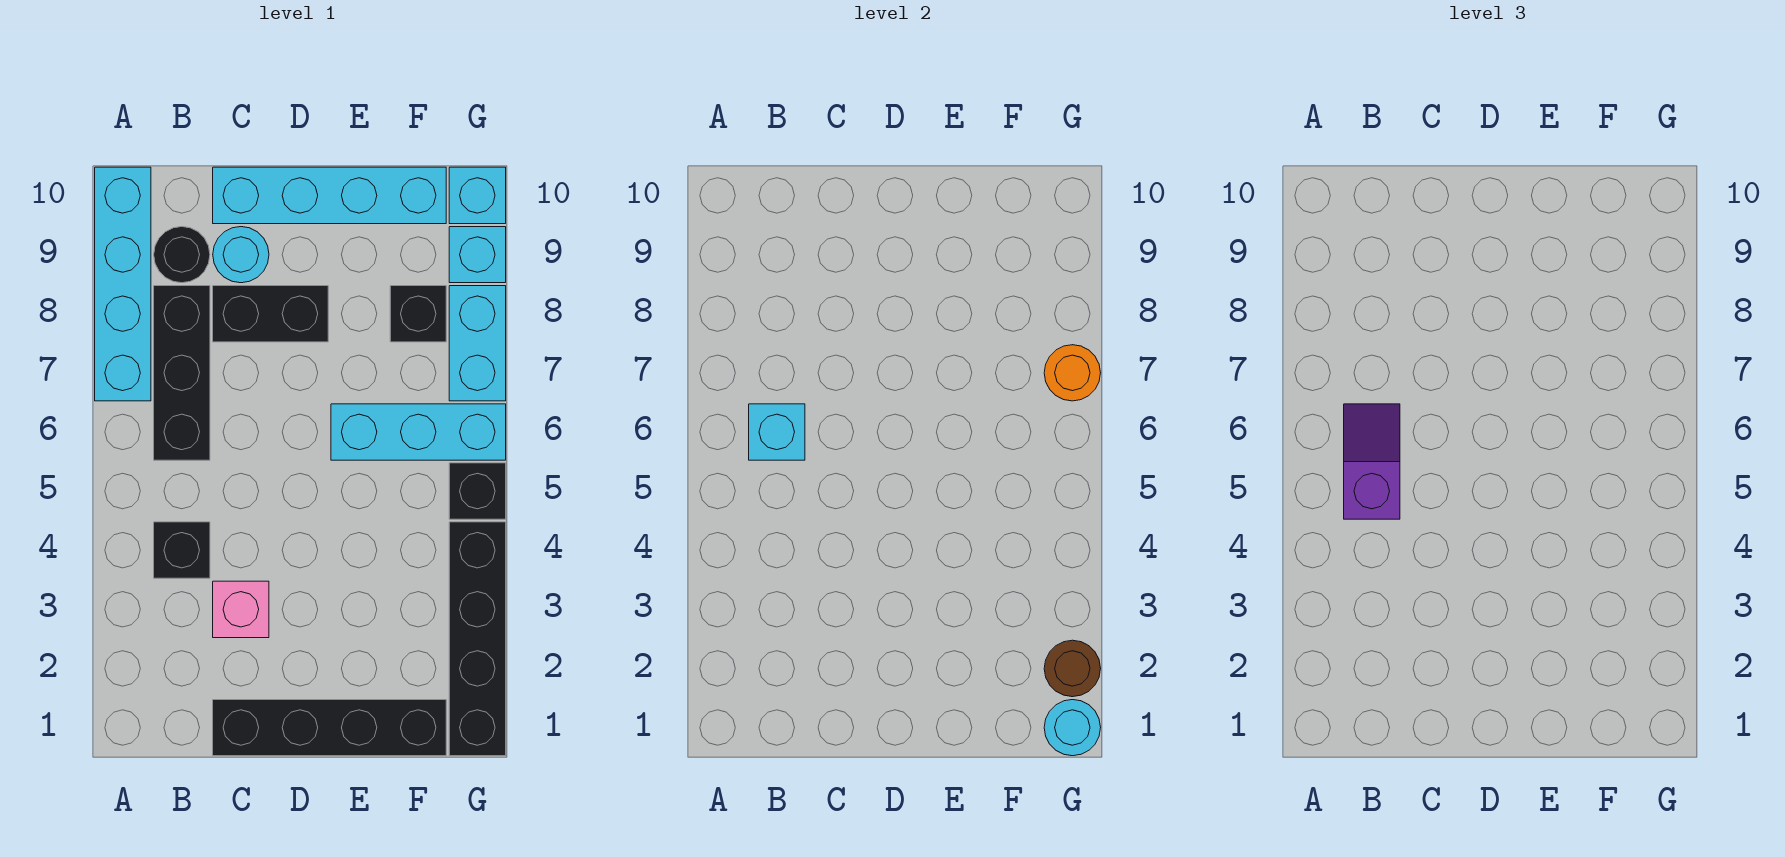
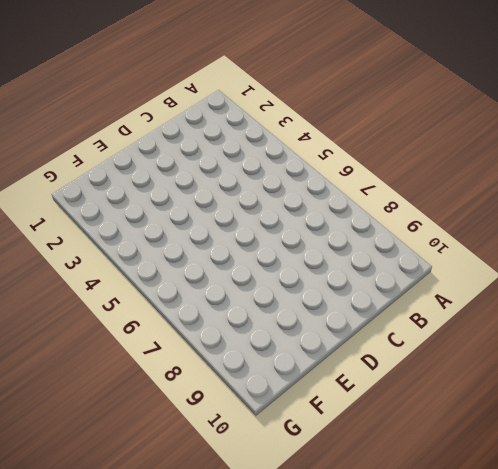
none -> cyan brick A7:A10 level 1
none -> black brick B4 level 1
none -> black brick B6:B8 level 1

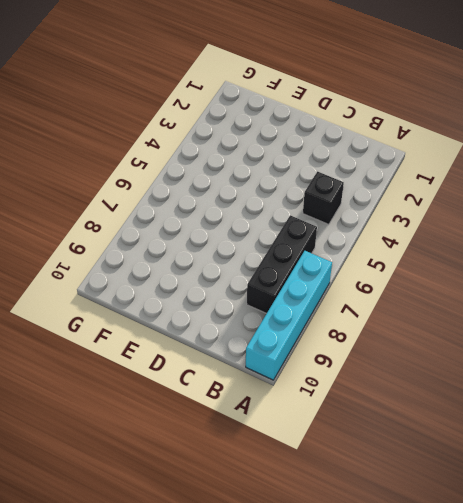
none -> black round brick B9 level 1
none -> black brick C1:F1 level 1
none -> pink brick C3 level 1

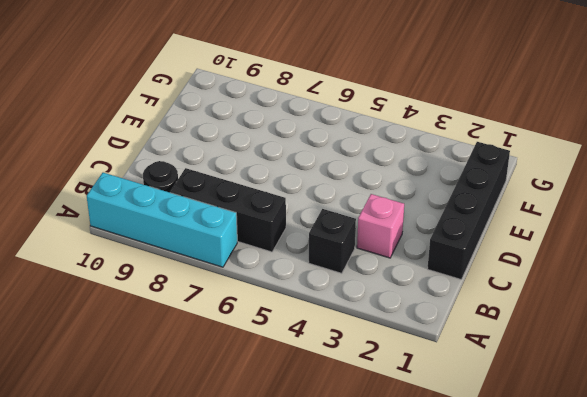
none -> black brick C8:D8 level 1
none -> cyan round brick C9 level 1
none -> cyan brick C10:F10 level 1

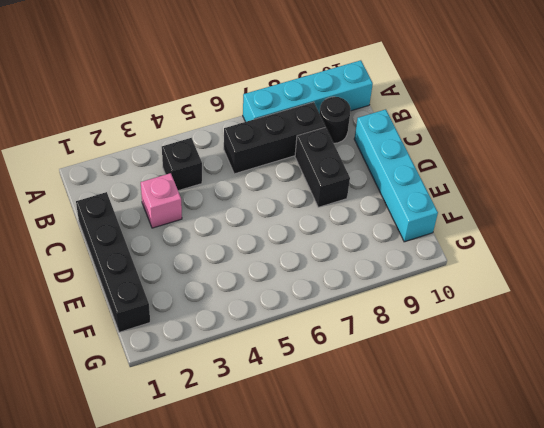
none -> cyan round brick C9 level 1
none -> cyan brick E6:G6 level 1
none -> black brick F8 level 1

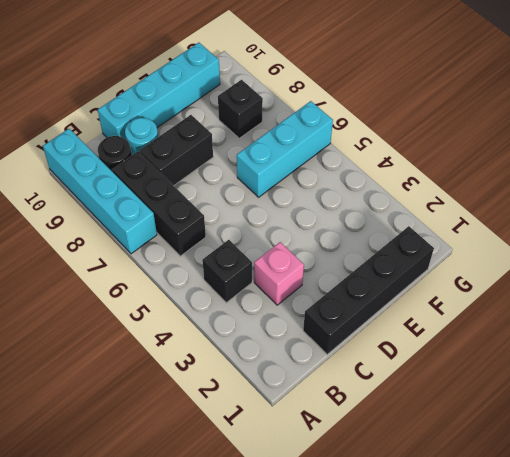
none -> black brick G1:G4 level 1
none -> black brick G5 level 1
none -> cyan brick G7:G8 level 1

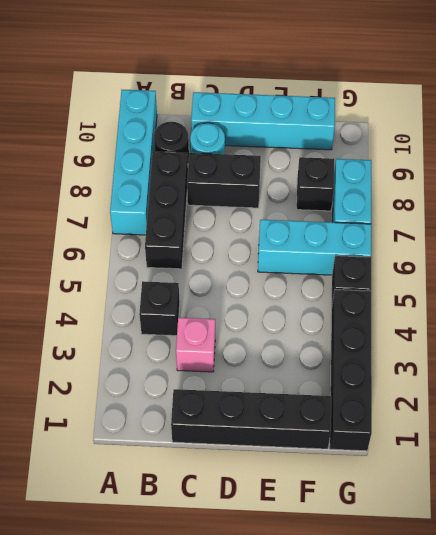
none -> cyan brick G9 level 1
none -> cyan brick G10 level 1
none -> cyan brick B6 level 2

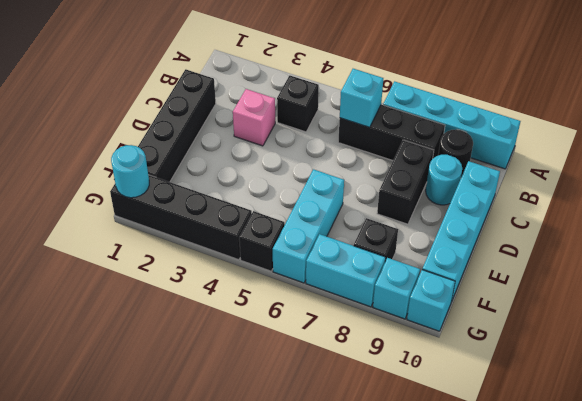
none -> brown round brick G2 level 2
none -> orange round brick G7 level 2
none -> purple slope B5:B6 level 3 top 5

